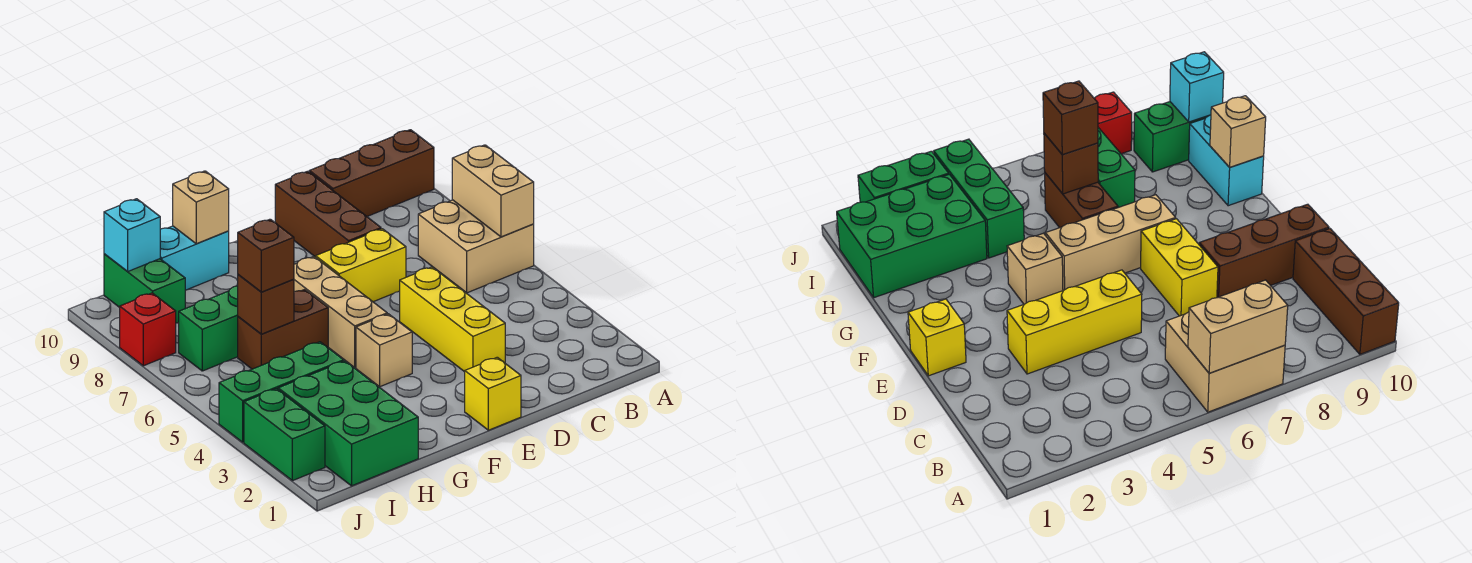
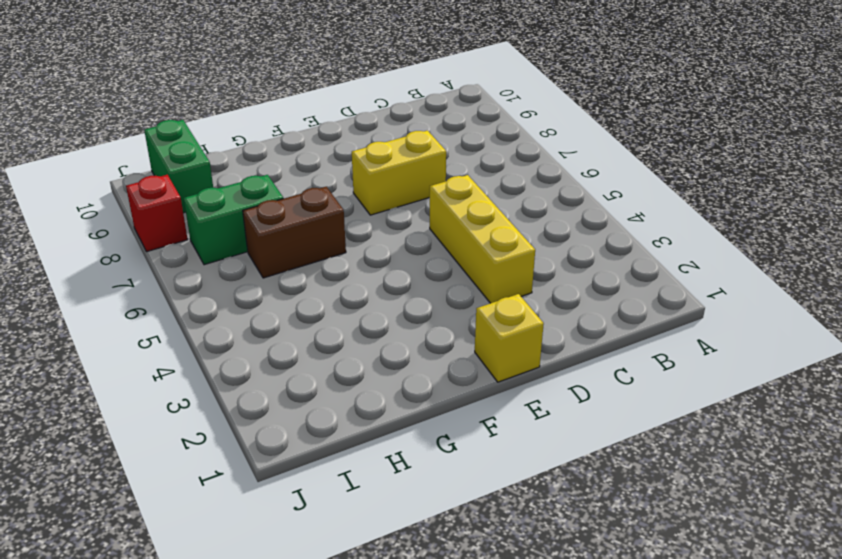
none -> tan brick A6:B7 level 1
none -> brown brick A10:C10 level 1
none -> brown brick D8:D10 level 1

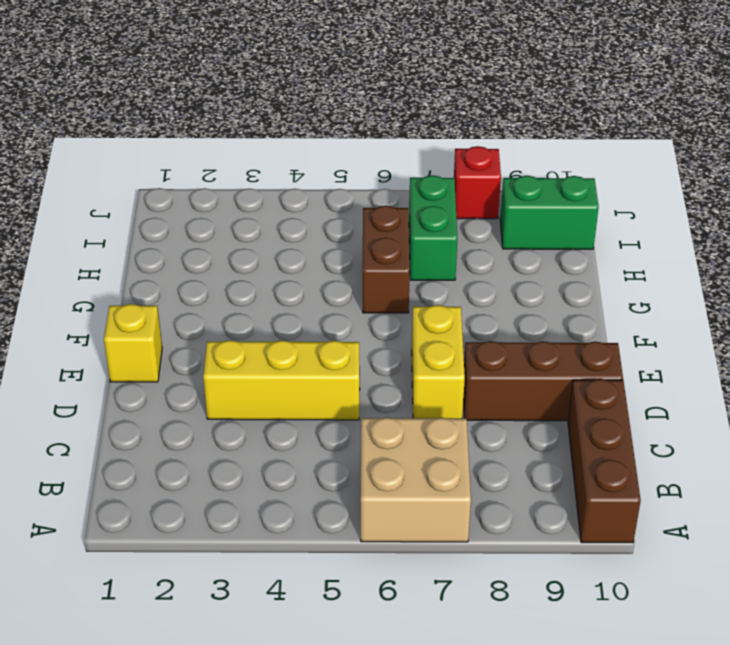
none -> tan brick F4 level 1
none -> tan brick F5:F7 level 1
none -> cyan brick G10:H10 level 1

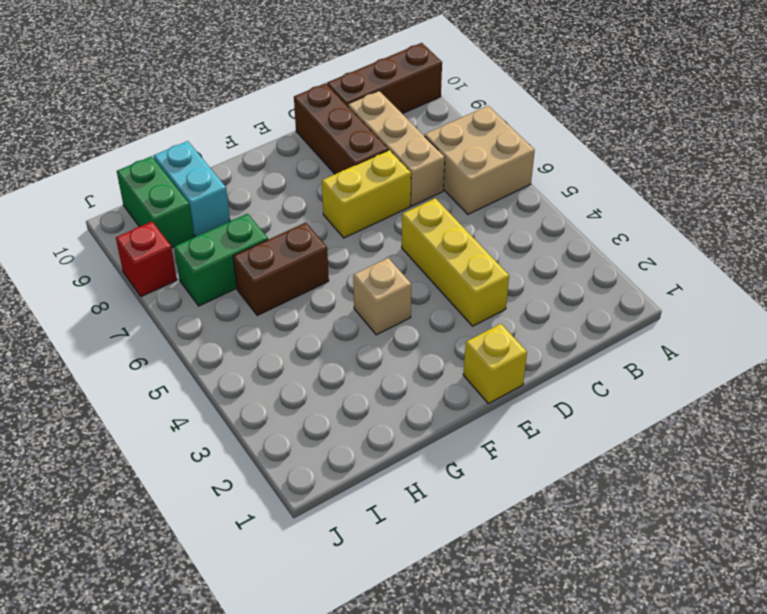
tan brick C7:C9 level 1 -> tan brick F5:F7 level 1
cyan brick H9:H10 level 1 -> cyan brick G10:H10 level 1
none -> green brick H1:I3 level 1
none -> green brick H4:J4 level 1
none -> green brick J2:J3 level 1

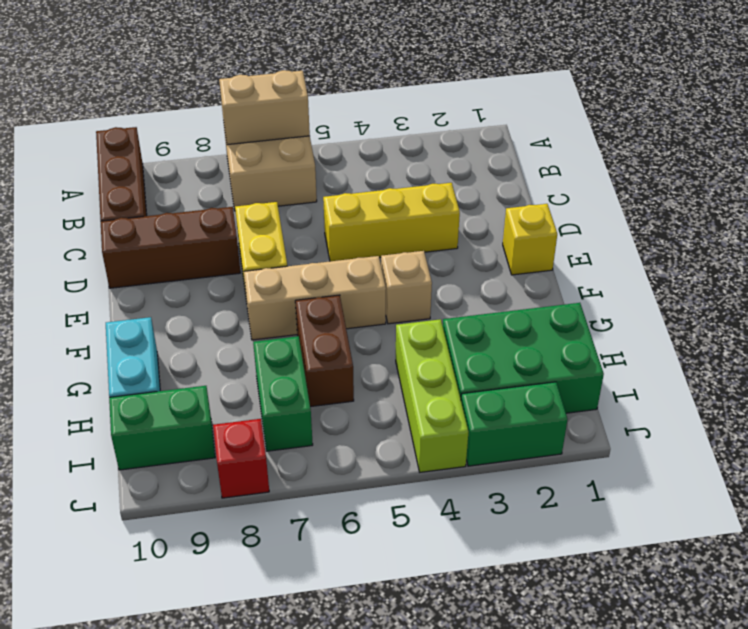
lime brick H4:J4 level 1 -> green brick H4:J4 level 1
none -> tan brick G10 level 2
none -> brown brick H6 level 2
none -> cyan brick I10 level 2

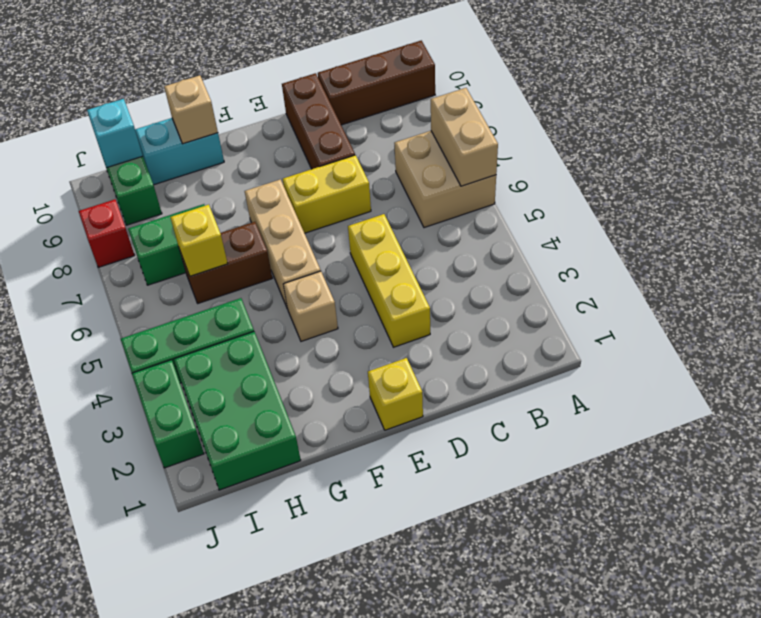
yellow brick H6 level 2 -> brown brick H6 level 2
none -> brown brick H6 level 3

